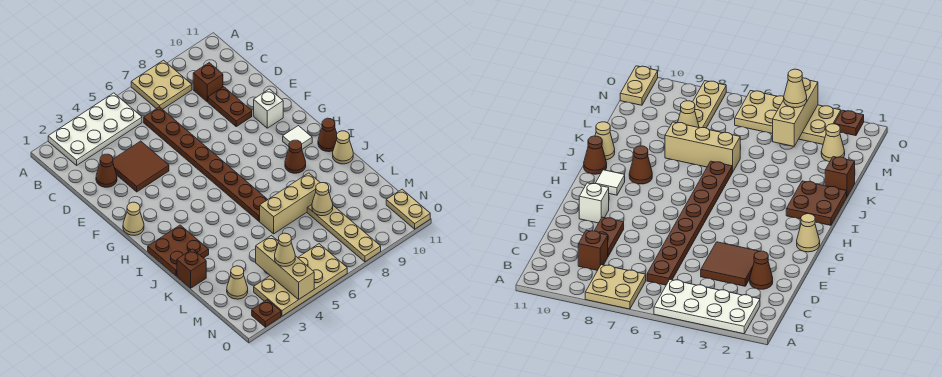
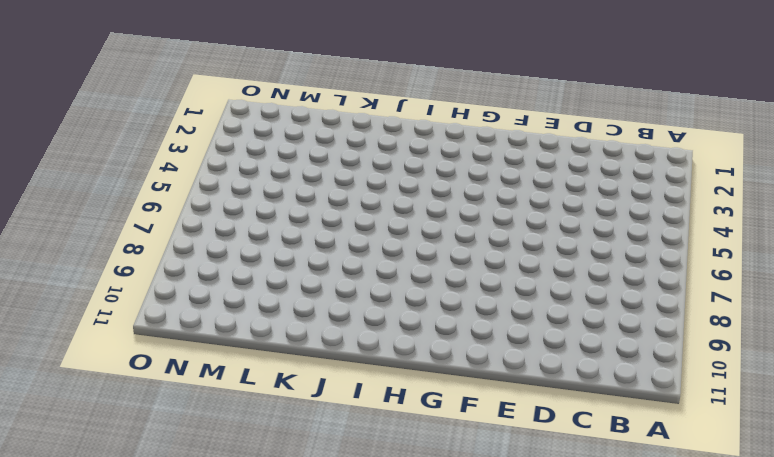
none -> white plate A2:B5 level 1
none -> tan plate A7:B8 level 1
none -> brown plate C6:J6 level 1

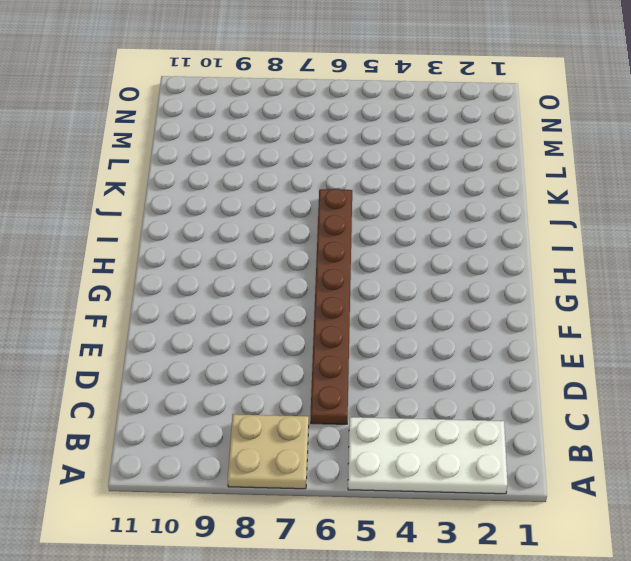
none -> brown brick C9 level 1
none -> brown cone D2 level 1
none -> brown tile D3:E4 level 1

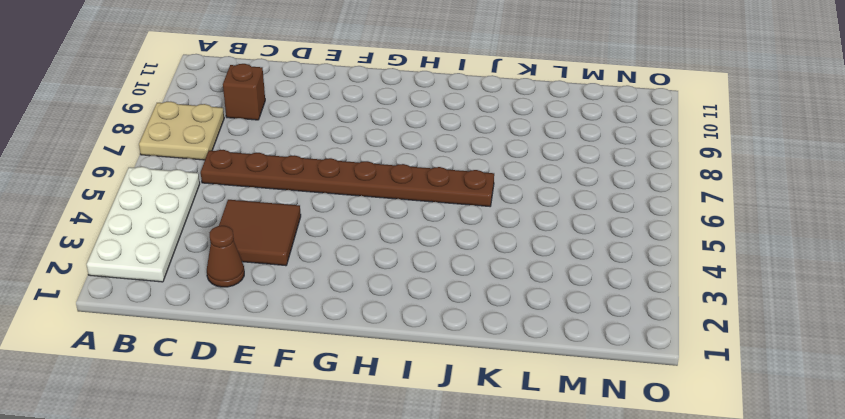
none -> brown plate D9:E9 level 1
none -> white brick F10 level 1
none -> tan cone G1 level 1

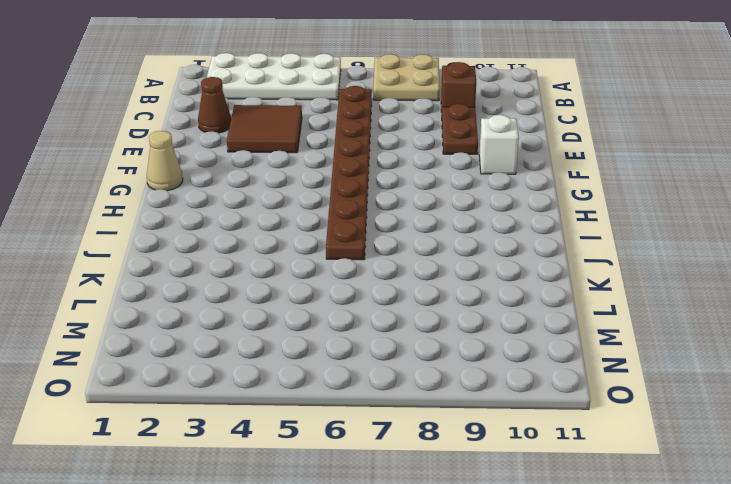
none -> white tile H10 level 1
none -> brown plate I1:J2 level 1
none -> brown cone I9 level 1

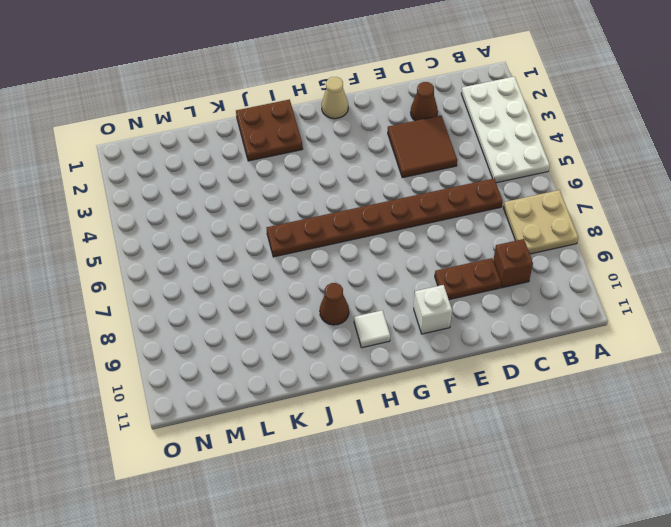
none -> brown cone I11 level 1
none -> tan cone J11 level 1
none -> brown brick K1 level 1

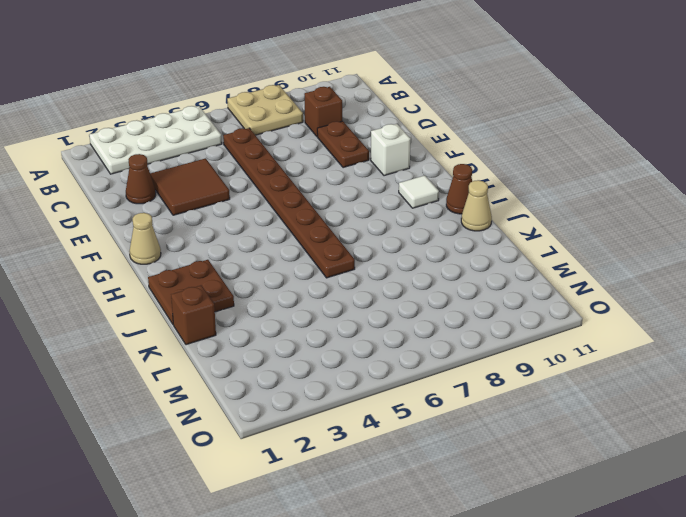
none -> brown cone I9 level 1
none -> tan brick K6:K8 level 1
none -> tan plate L8:O8 level 1

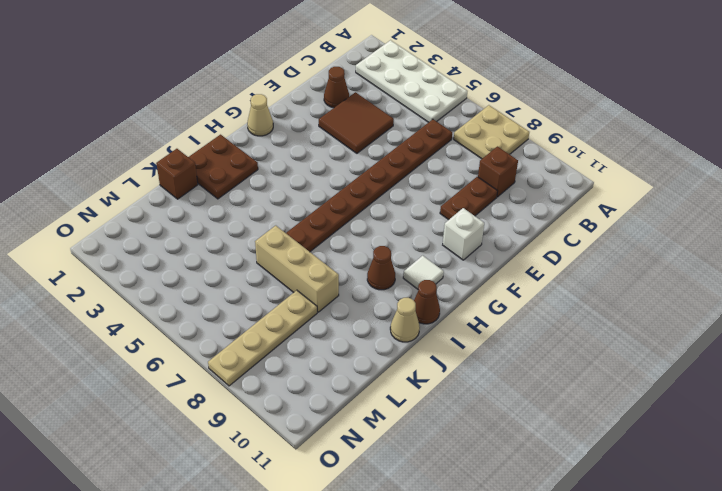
none -> tan cone M2 level 1
none -> tan plate N3:O6 level 1
none -> tan plate N11:O11 level 1

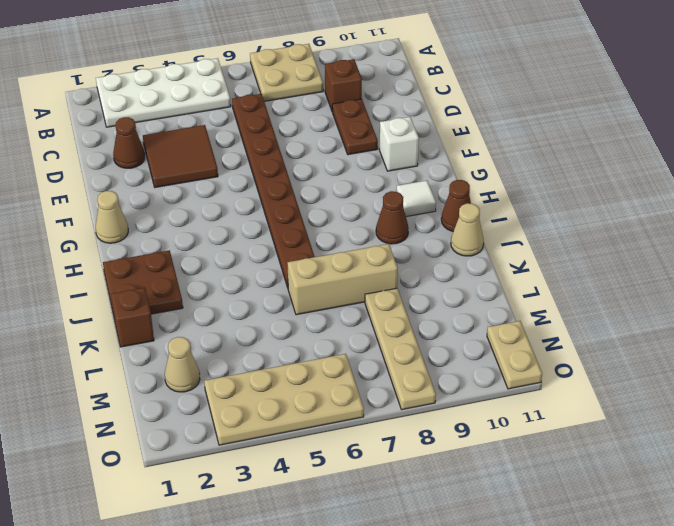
none -> brown plate O2 level 1
none -> tan cone L8 level 2
none -> tan brick M4:O4 level 2

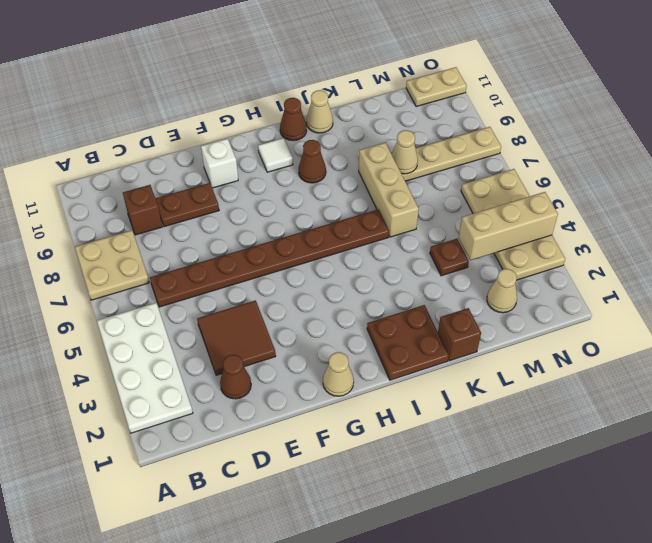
brown plate L4 level 1 -> brown plate O2 level 1
none -> tan cone N4 level 3

